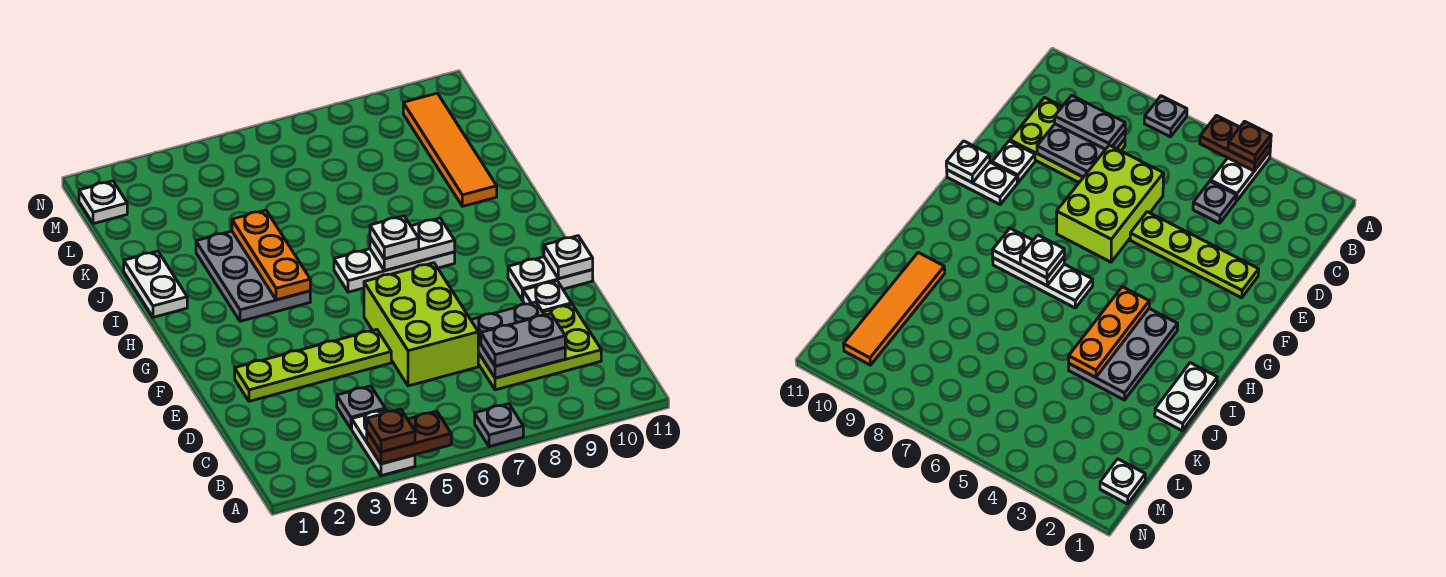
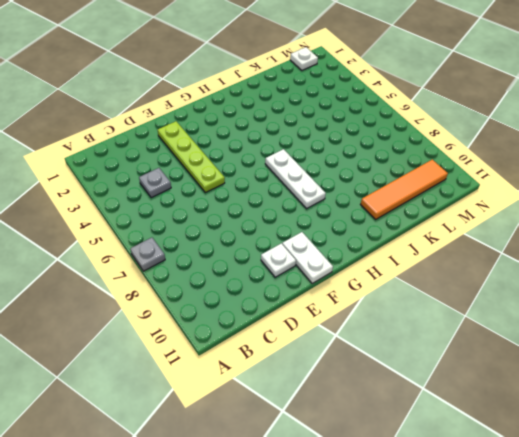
none -> white plate A4:B4 level 1
none -> lime plate C8:D10 level 1
none -> lime brick D6:F7 level 1

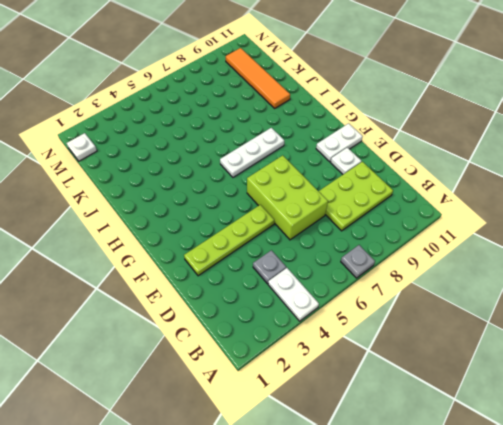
none -> grey plate H3:J4 level 1
none -> white plate I1:J1 level 1
none -> brown plate A4:A5 level 2

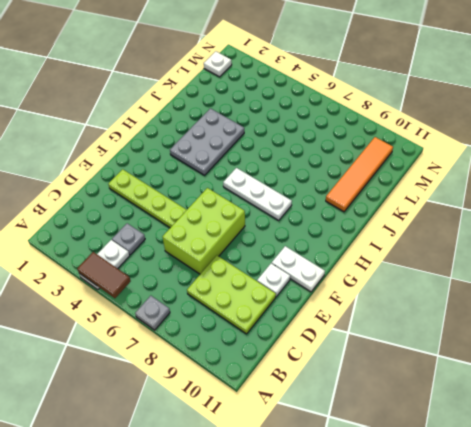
brown tile A4:A5 level 2 -> brown plate A4:A5 level 2
none -> white plate I1:J1 level 1
none -> grey plate C8:D9 level 2
none -> white plate F11 level 2

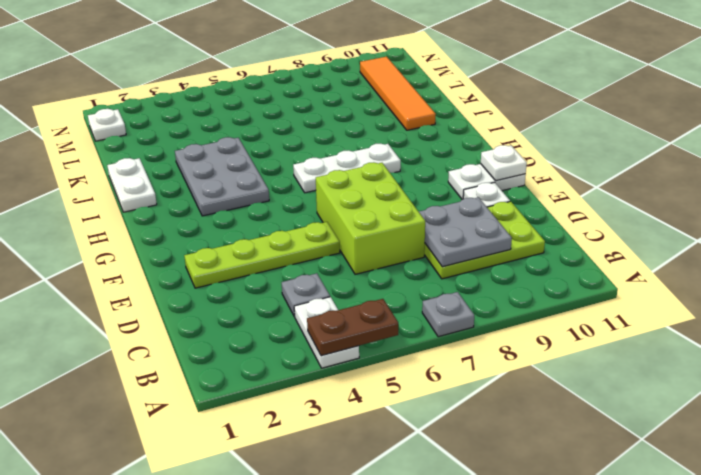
none -> orange plate H4:J4 level 2
none -> white plate H7:H8 level 2
none -> brown plate A4 level 3

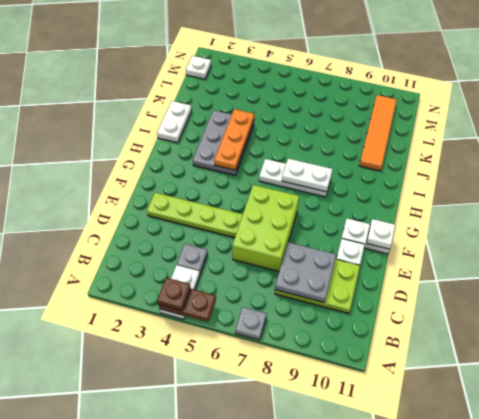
none -> grey plate C8:C9 level 3
none -> white plate H7 level 3

